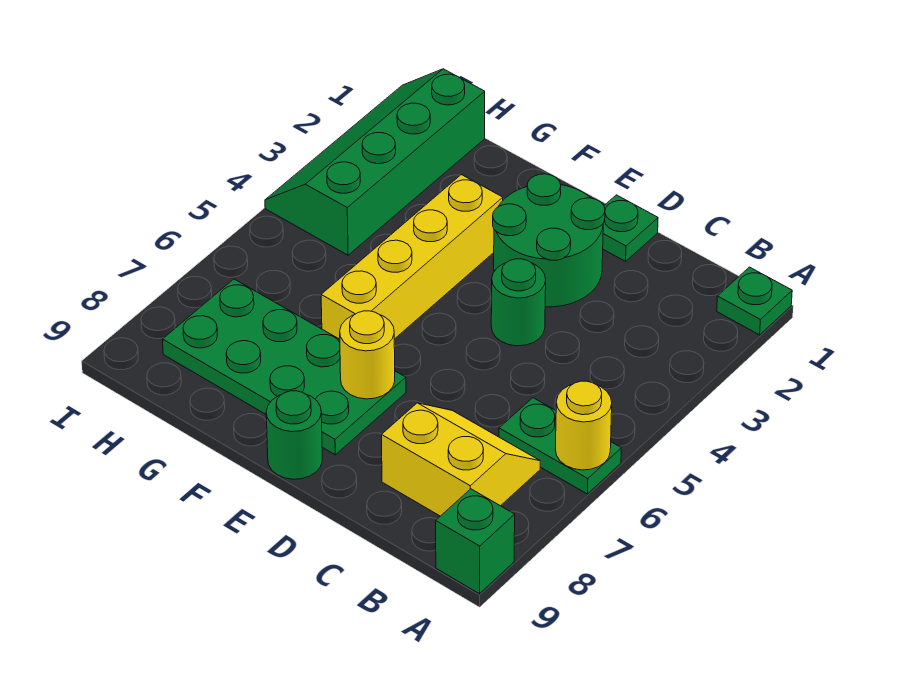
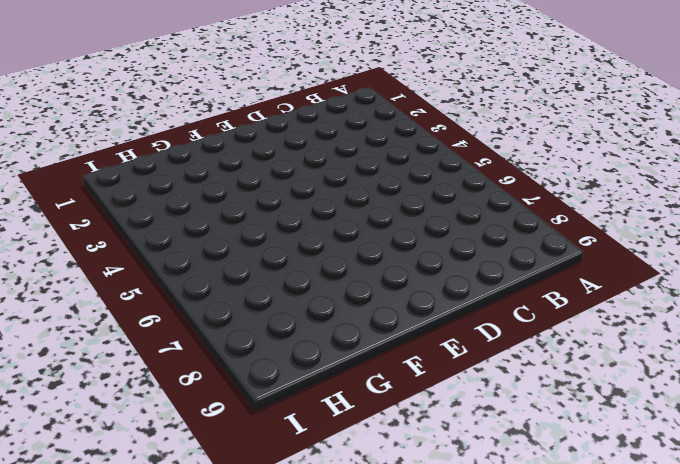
none -> green plate A1 level 1
none -> green plate A6:B6 level 1
none -> green brick A9 level 1

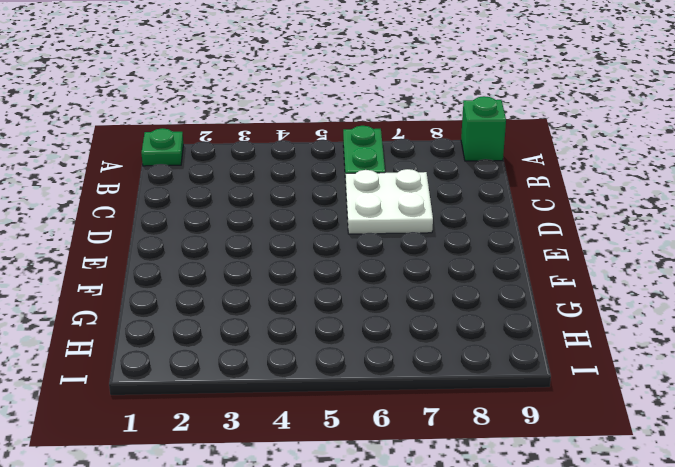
white plate C6:D7 level 1 -> yellow slope B7:C8 level 1 top 8
none -> green plate D1 level 1
none -> green round brick D2:E3 level 1
none -> green round brick D4 level 1

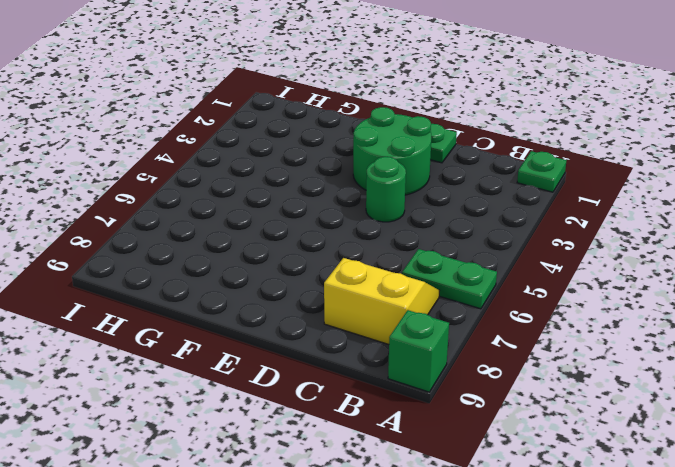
none -> green plate E7:H8 level 1
none -> green round brick E9 level 1
none -> yellow brick F3:F6 level 1

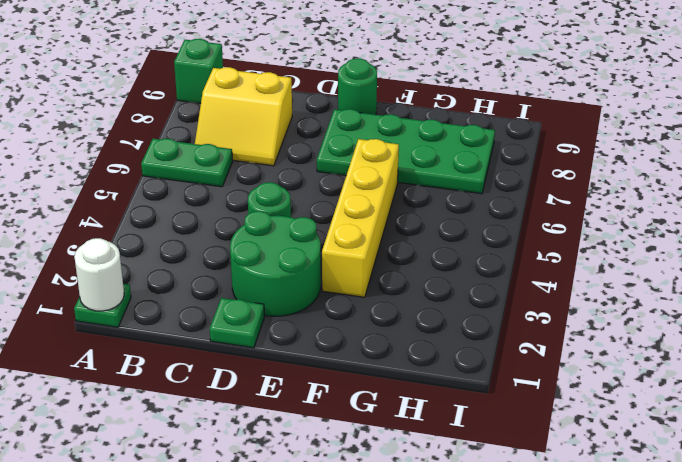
white round brick A1 level 2 -> none
none -> green slope H1:I4 level 1 top H
none -> yellow round brick A6 level 2
none -> yellow round brick E7 level 2

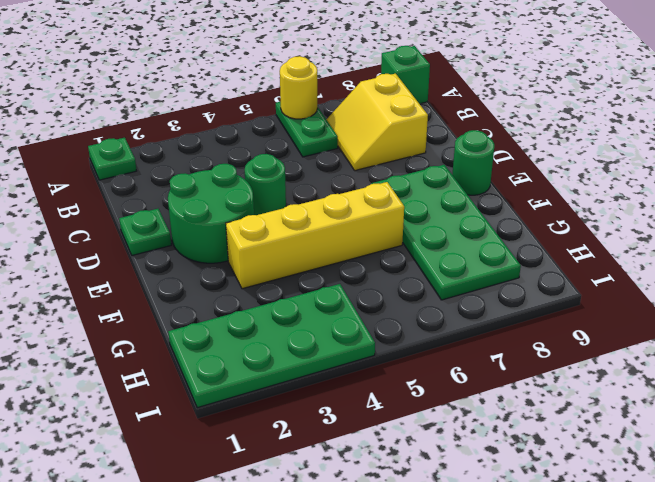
green plate H1:I4 level 1 -> green slope H1:I4 level 1 top H
none -> yellow round brick E7 level 2

